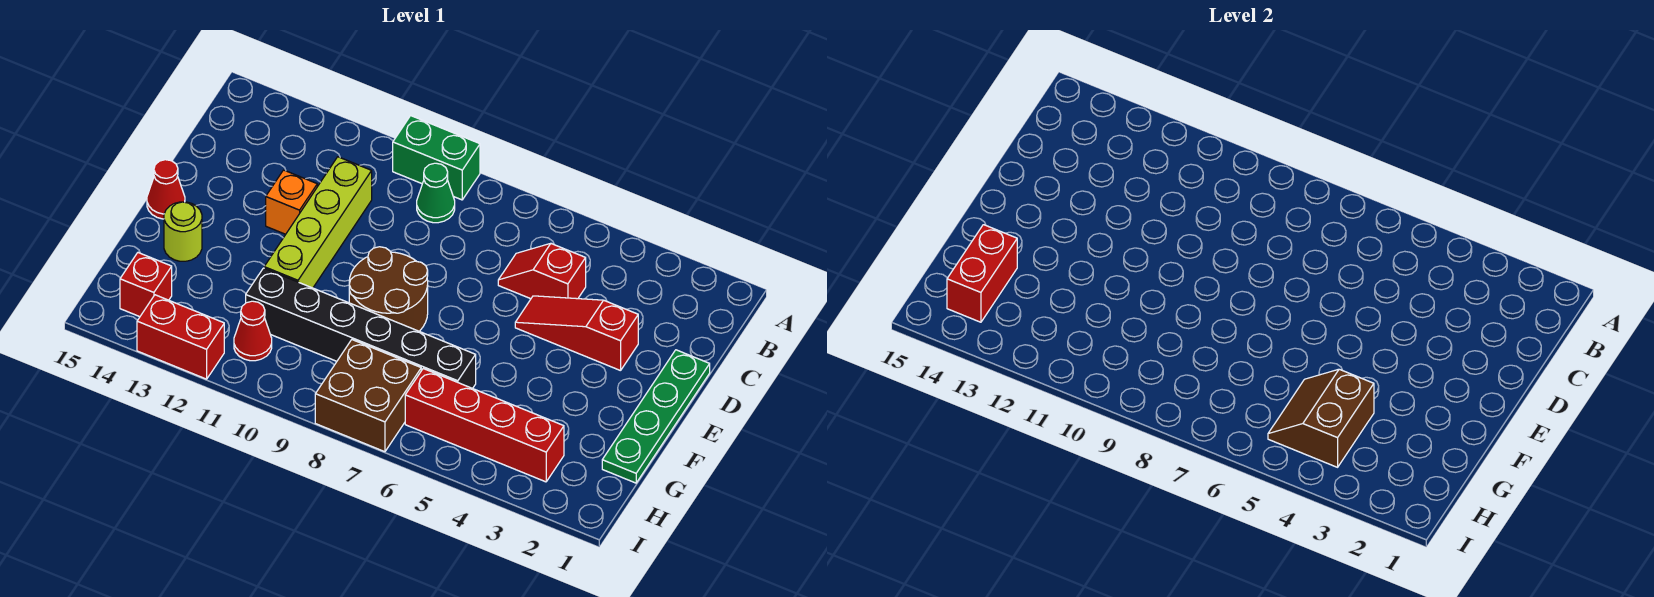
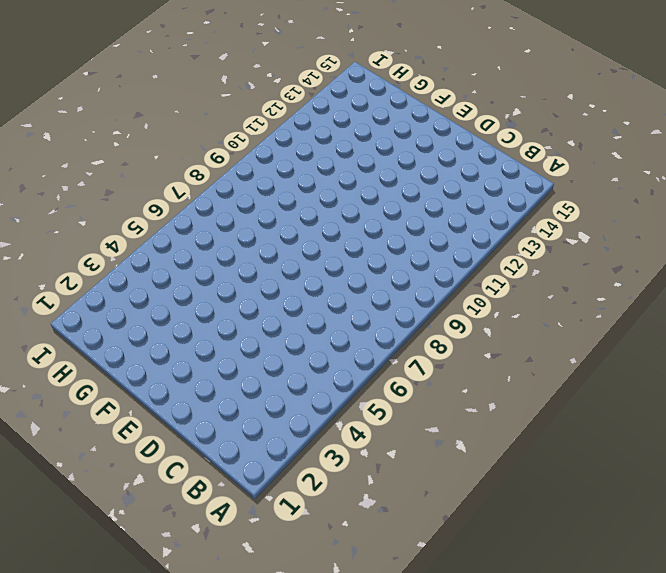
none -> green brick A9:A10 level 1
none -> green cone B9 level 1
none -> red slope C5:C6 level 1 top 5

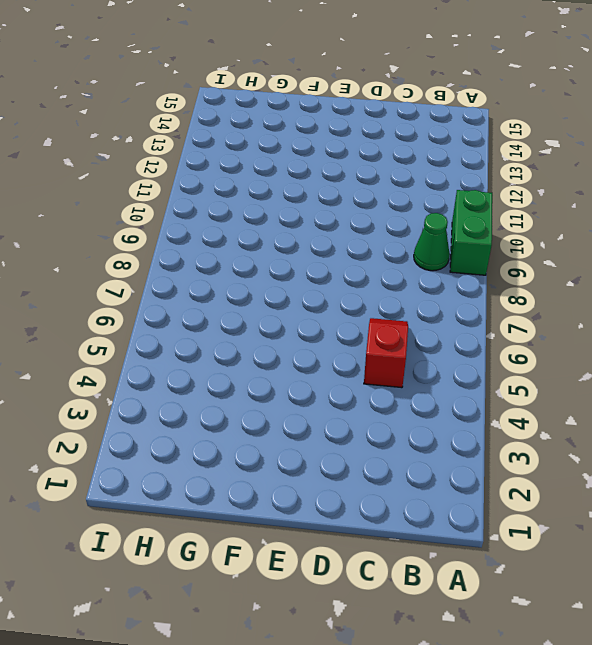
none -> lime brick C11:F11 level 1
none -> green plate D1:G1 level 1
none -> red slope D3:D5 level 1 top 3

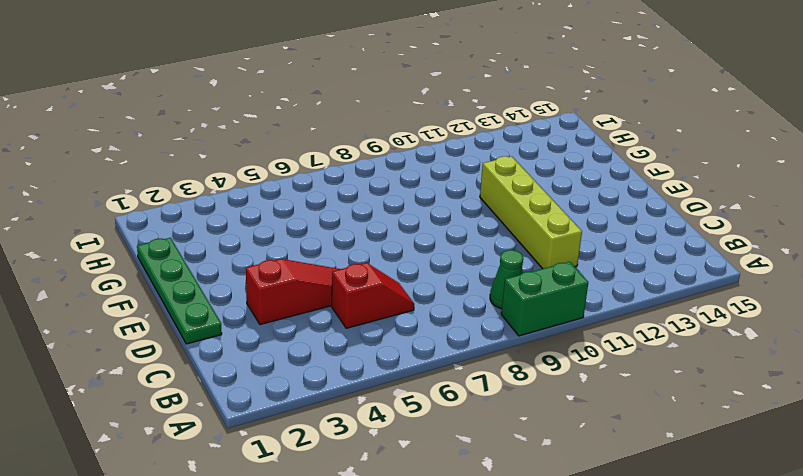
none -> orange brick D12 level 1
none -> brown round brick E8:F9 level 1
none -> red cone E15 level 1

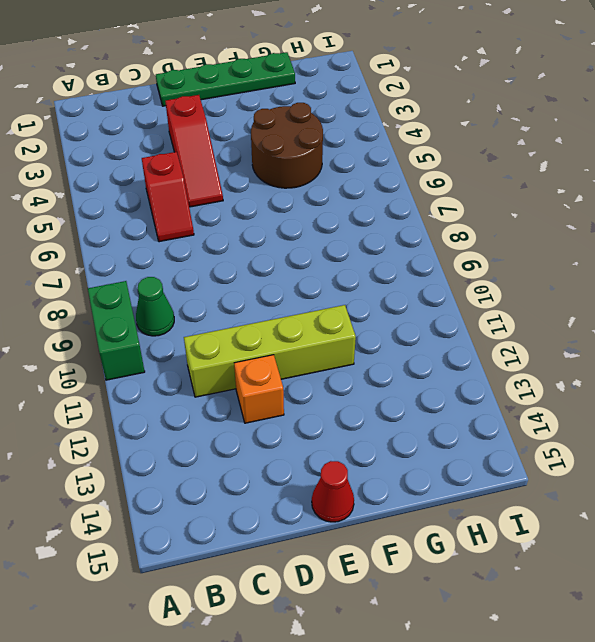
brown round brick F4:G5 level 1 -> brown round brick E8:F9 level 1
none -> lime round brick F14 level 1
none -> black brick G6:G11 level 1
none -> red brick H3:H6 level 1

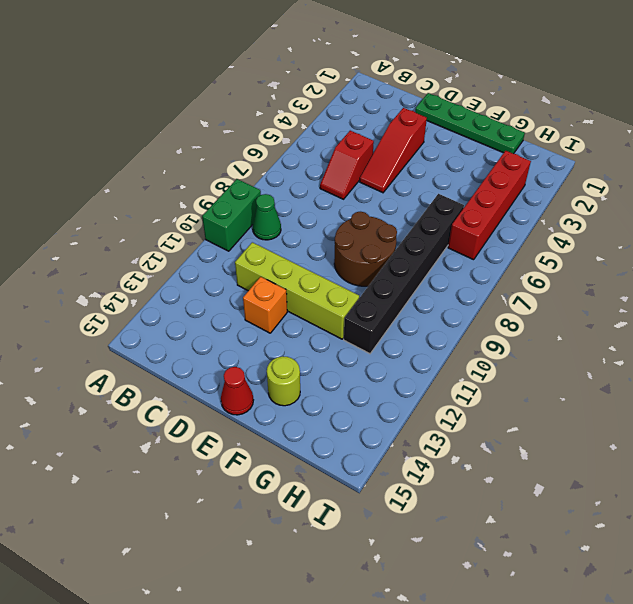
none -> brown brick H7:I8 level 1
none -> red cone H11 level 1
none -> red brick H14 level 1

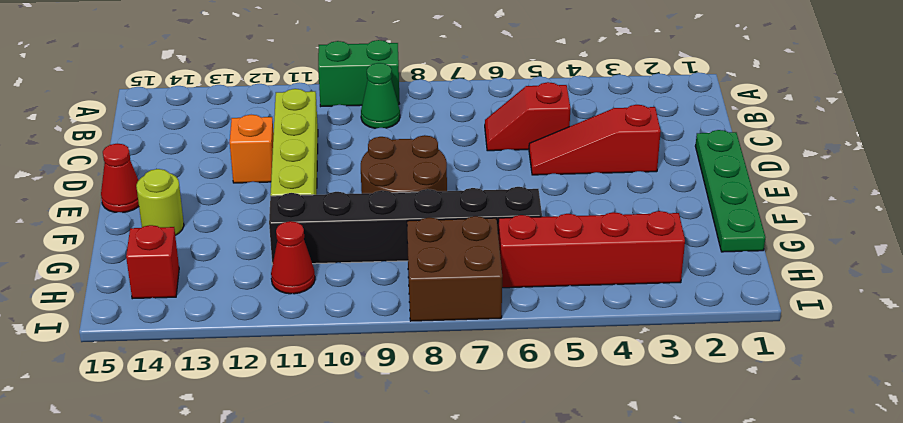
none -> red brick I12:I13 level 1
none -> brown slope G4:H5 level 2 top 4
none -> red brick G14:H14 level 2

